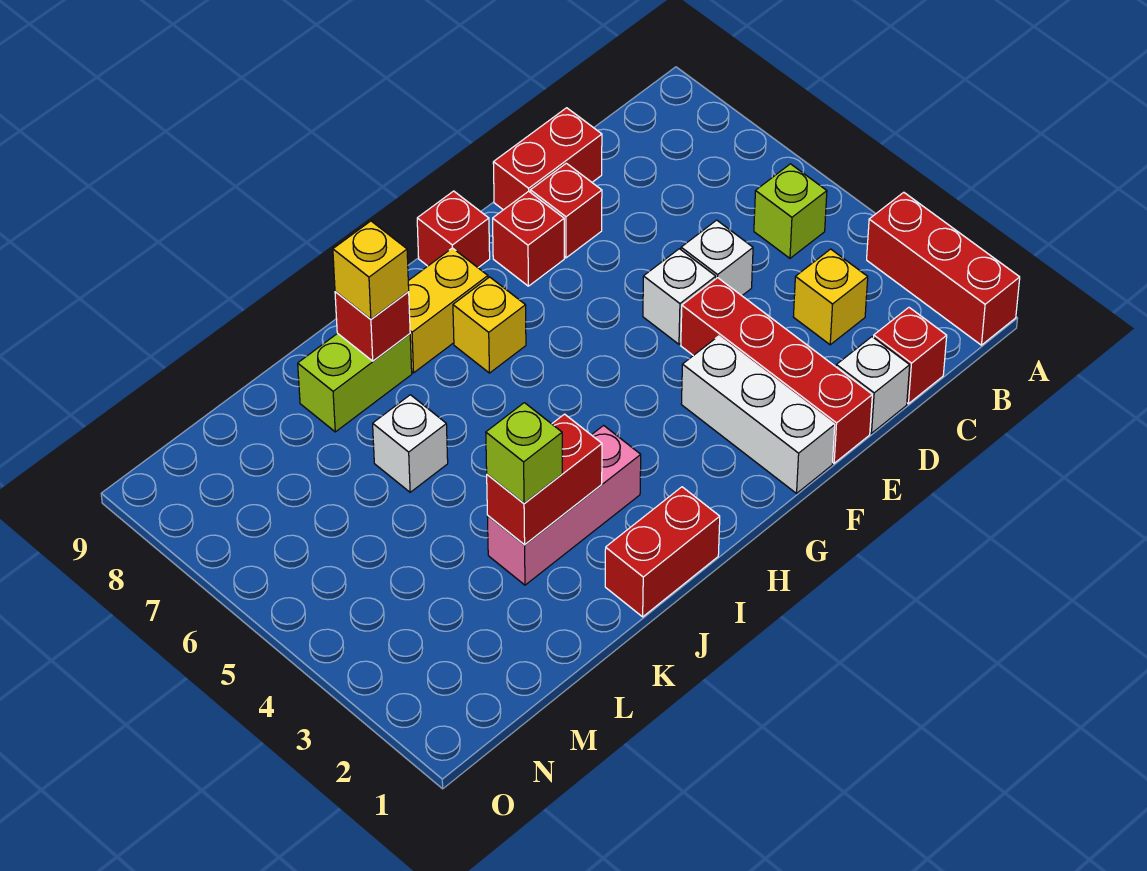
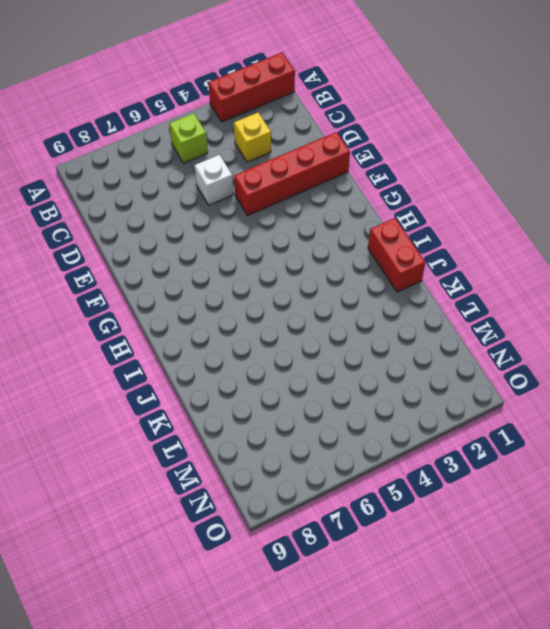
none -> red brick C1 level 1
none -> white brick D1 level 1
none -> red brick D9:E9 level 1

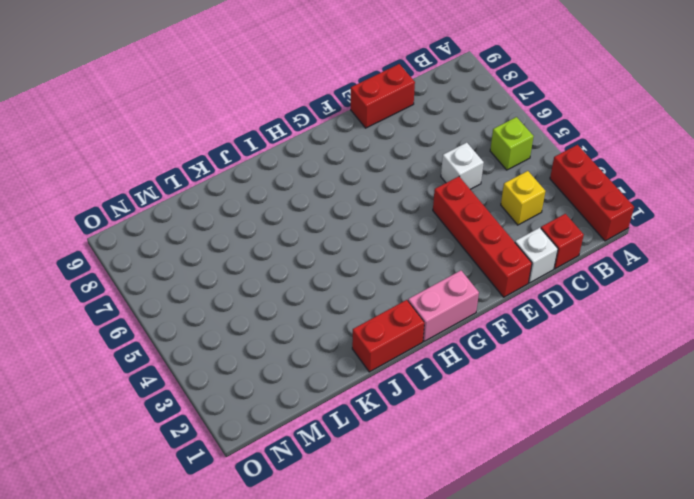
pink brick G1:H1 level 1 -> none
none -> white brick E5 level 1
none -> red brick E8 level 1
none -> white brick F1:F3 level 1

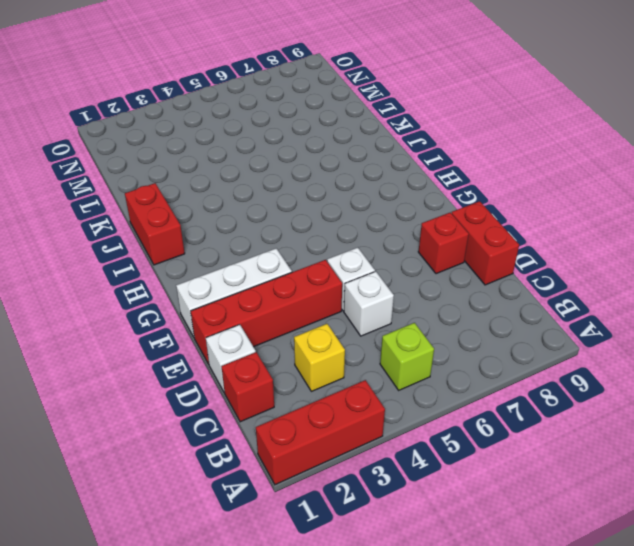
none -> red brick F8 level 1
none -> red brick G9 level 1
none -> yellow brick H7 level 1

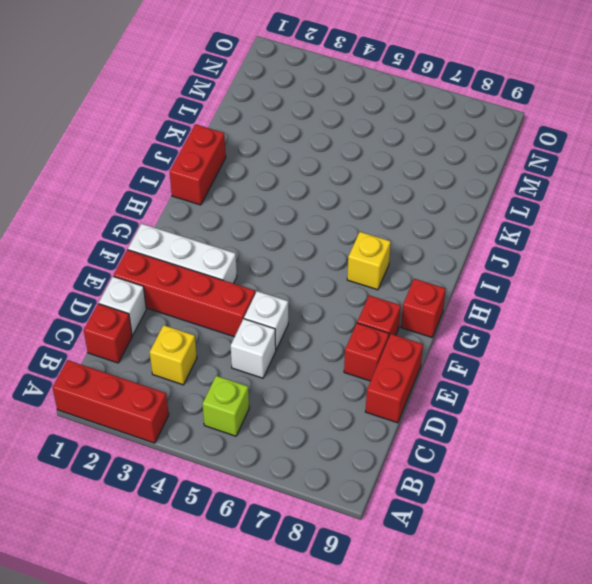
none -> yellow brick H8:I8 level 1
none -> pink brick I3:K3 level 1
none -> lime brick J8:K8 level 1

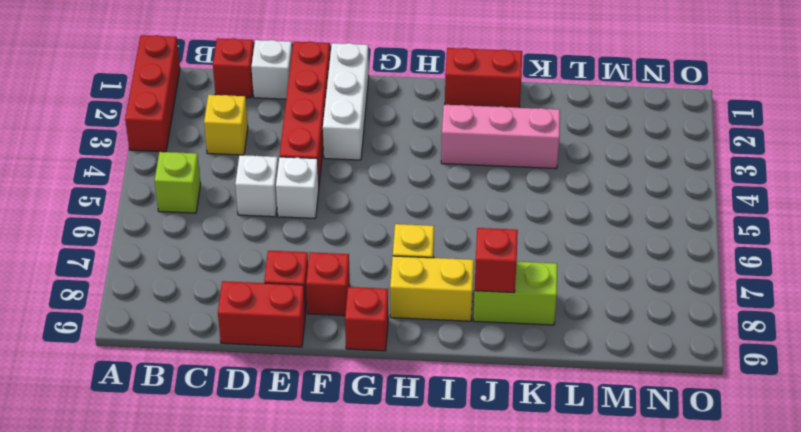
none -> white brick K6 level 1
none -> red brick J3:K3 level 2
none -> yellow brick J8 level 3

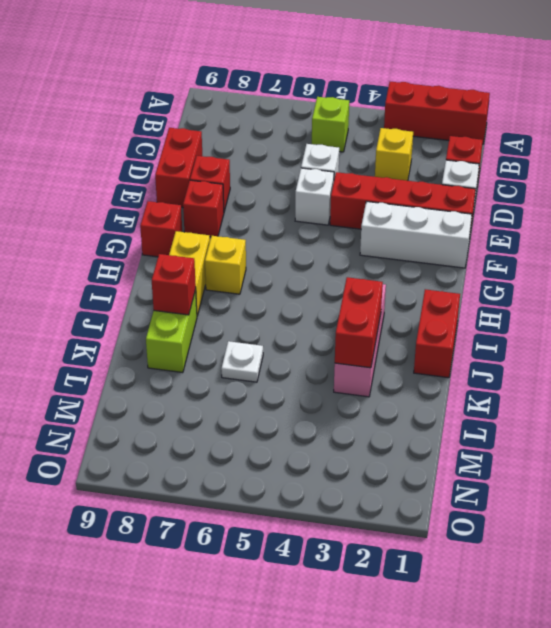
white plate K6 level 1 -> white brick K6 level 1
none -> yellow brick J8 level 3
none -> lime brick K3 level 3

